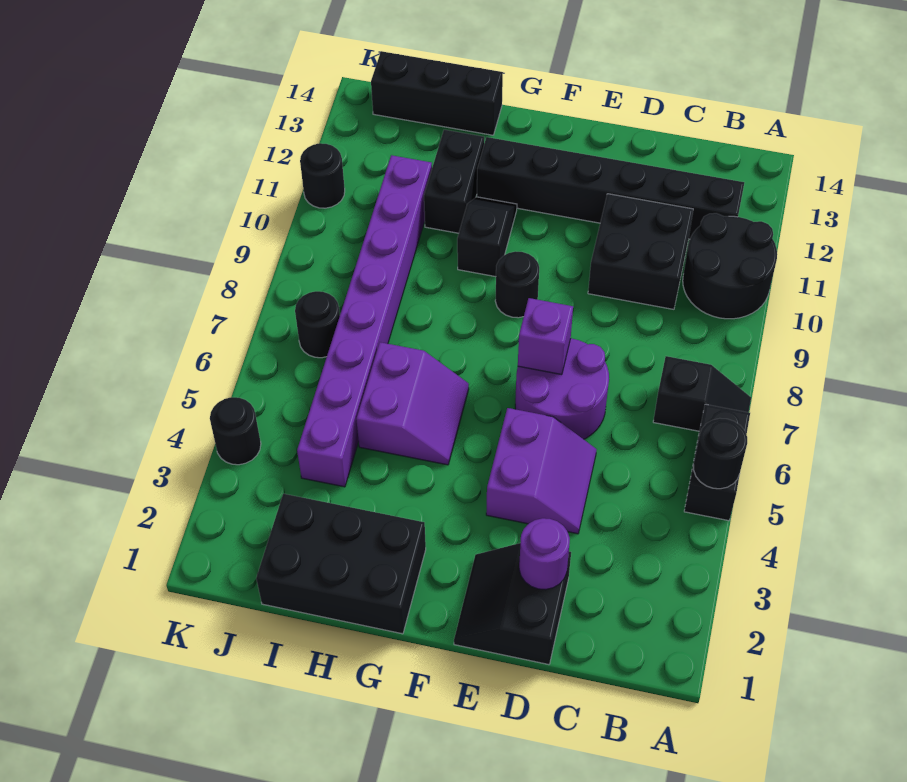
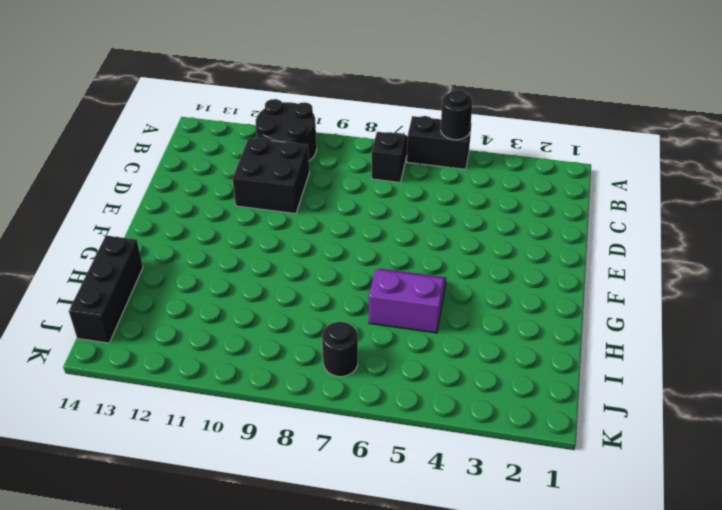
none -> black brick B12:G12 level 1
none -> black slope D1:E2 level 1 top D
none -> purple slope D4:E5 level 1 top E

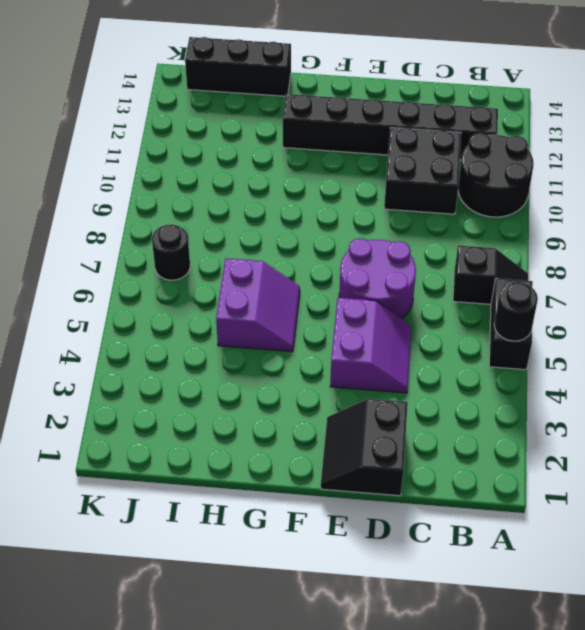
none -> black round brick F9 level 1
none -> black brick G1:I2 level 1
none -> black slope G10:G11 level 1 top 10

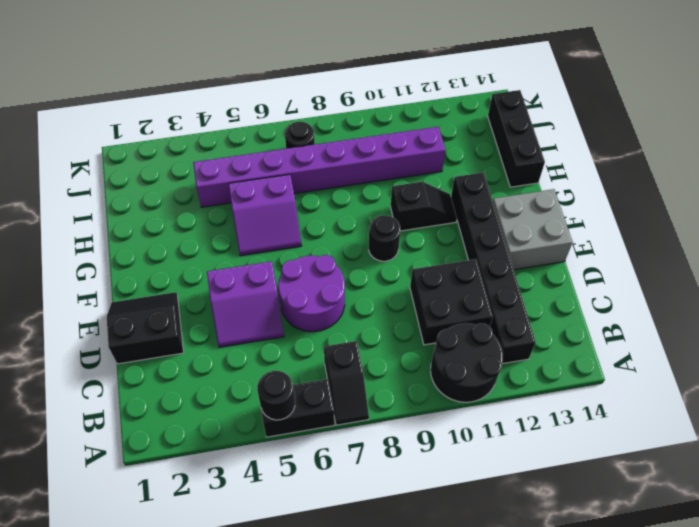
grey brick E13:F14 level 1 -> none
none -> black brick G1:I2 level 1
none -> black brick H11:H12 level 1
none -> black round brick K4 level 1

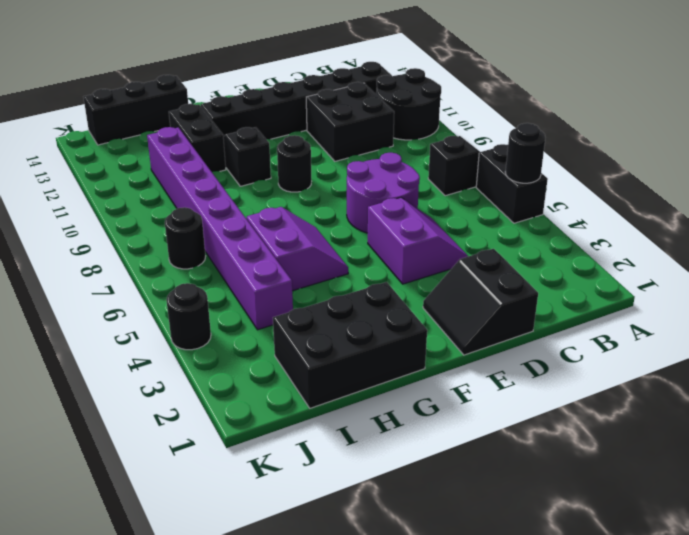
none -> black round brick K11 level 1
none -> purple round brick D2 level 2
none -> purple brick E7 level 2

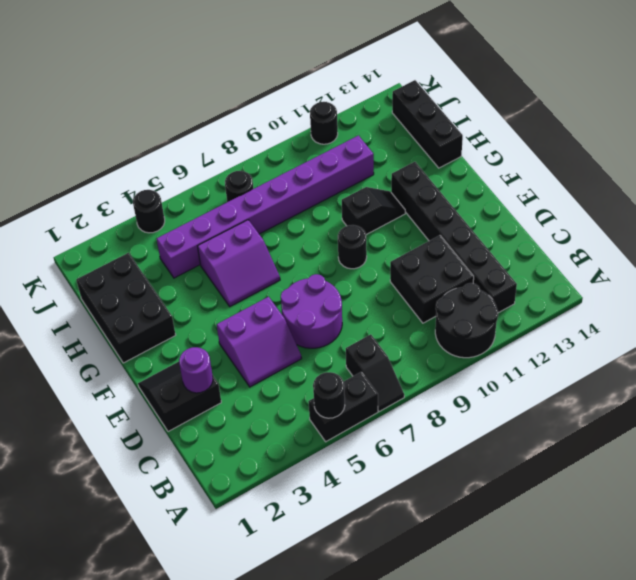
none -> black brick H11:H12 level 1
none -> purple brick E7 level 2

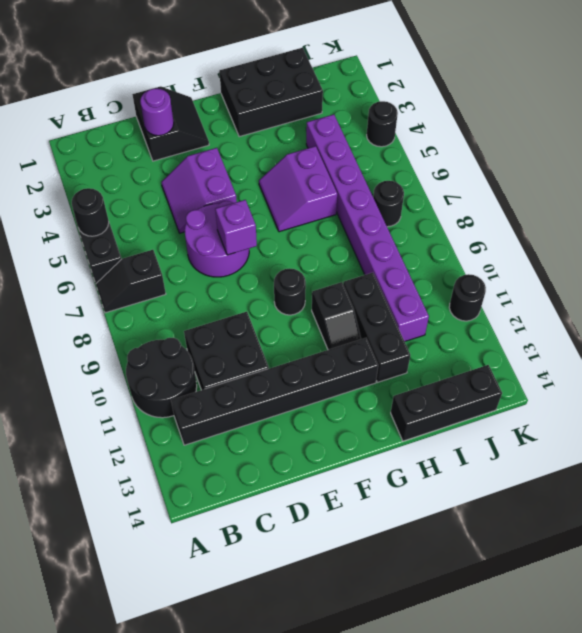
black brick H10:H12 level 1 -> black brick H11:H12 level 1

